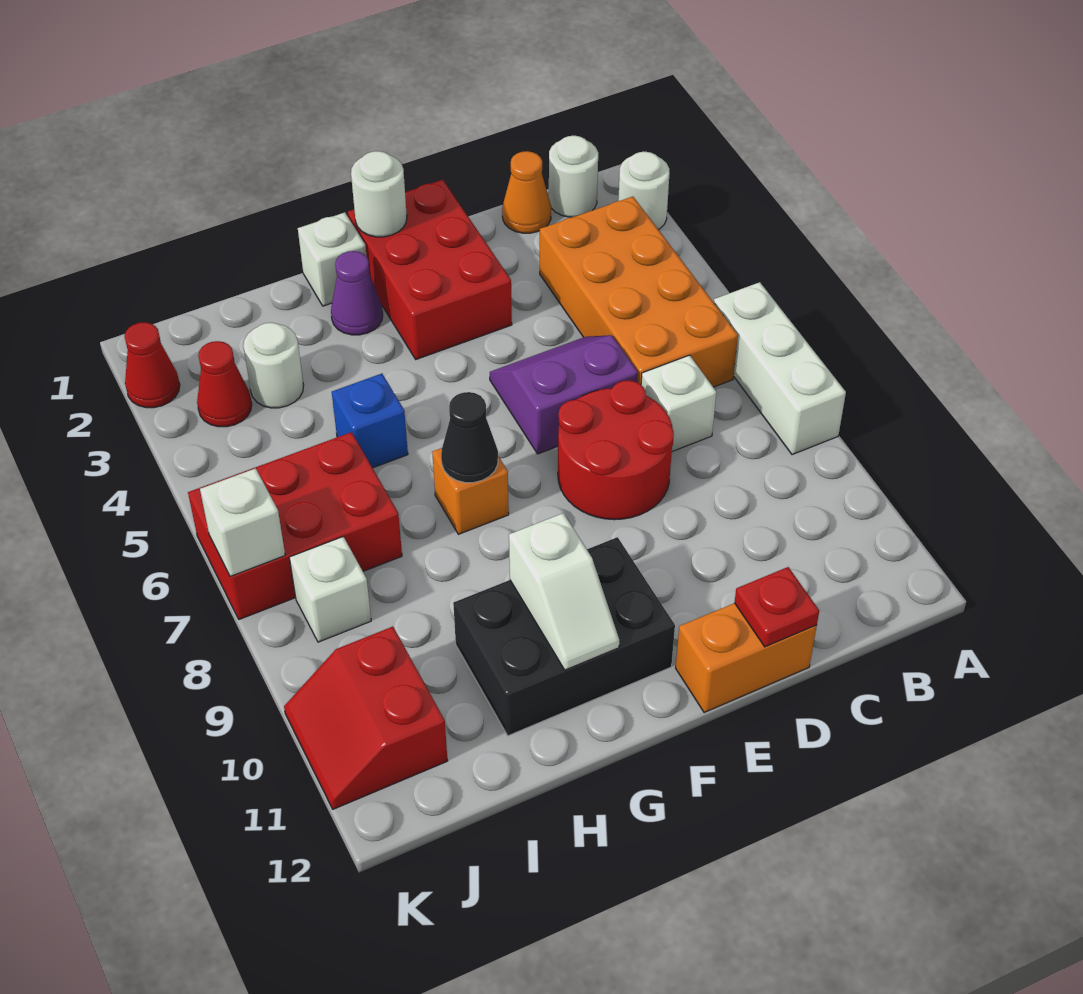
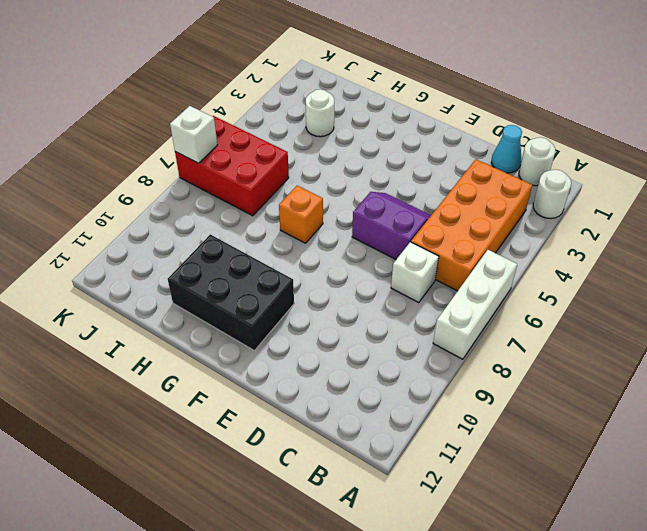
cyan cone C1 level 1 -> orange cone C1 level 1
none -> red round brick D7:E8 level 1
none -> orange brick D12:E12 level 1
none -> red brick E1:F3 level 1

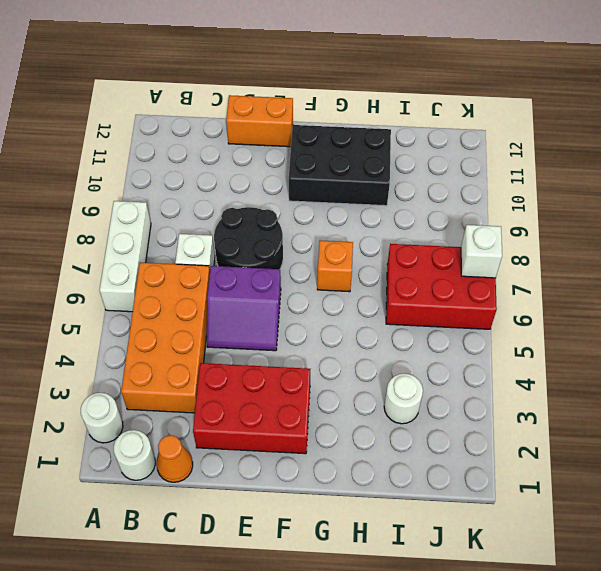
red brick D2:F3 level 1 -> red brick E1:F3 level 1
black round brick D7:E8 level 1 -> red round brick D7:E8 level 1
none -> white brick G1 level 1
none -> purple cone G2 level 1
none -> blue brick H5 level 1

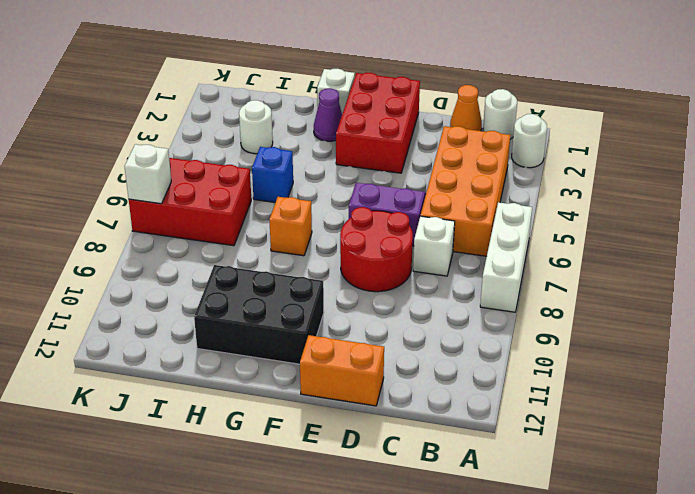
none -> red cone J3 level 1
none -> white brick J8 level 1
none -> red slope J10:K11 level 1 top J

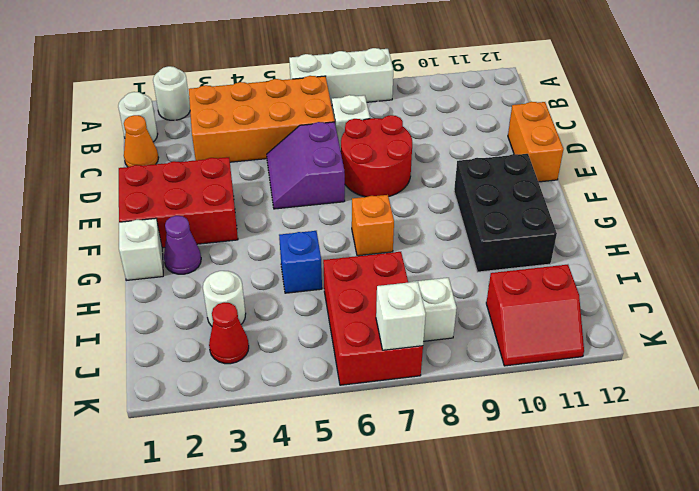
none -> red cone K2 level 1
none -> red plate D12 level 2
none -> white round brick F1 level 2

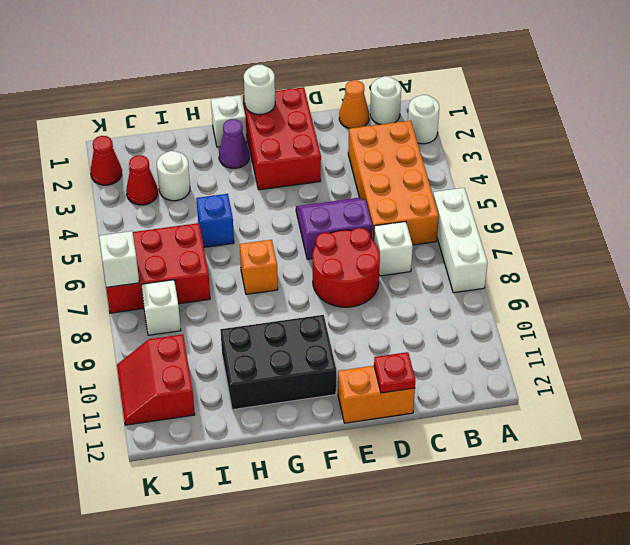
none -> black cone G7 level 2
none -> white slope G10:G11 level 2 top 10

